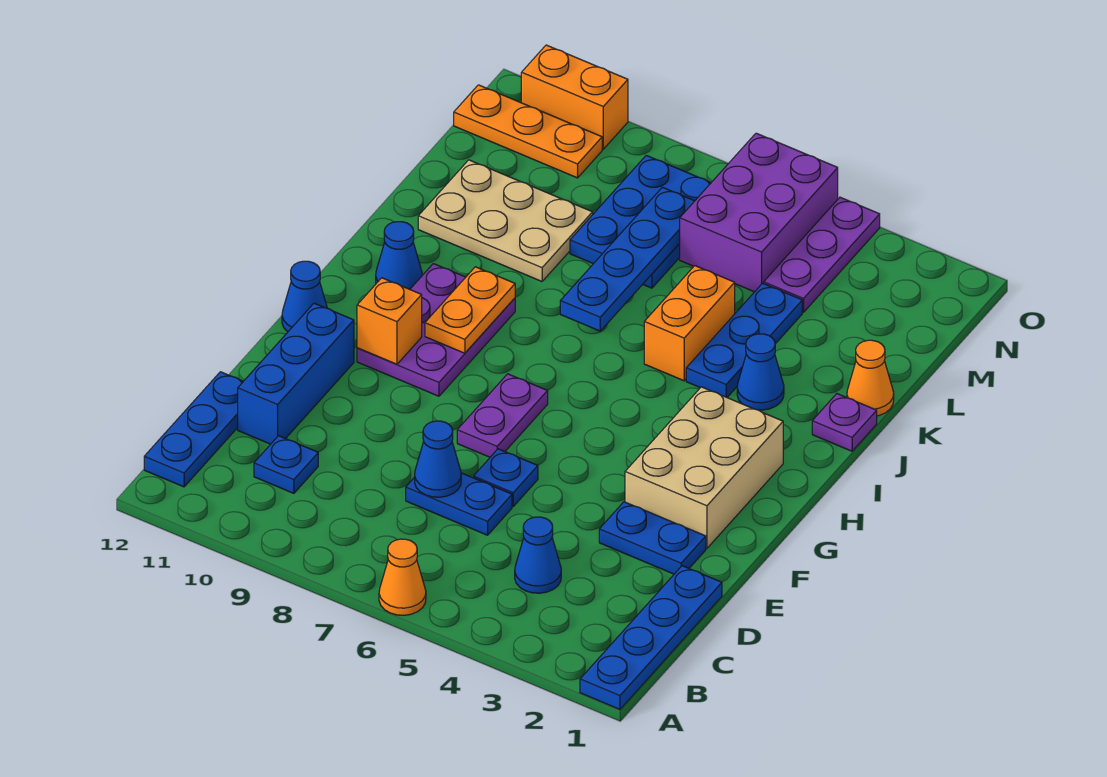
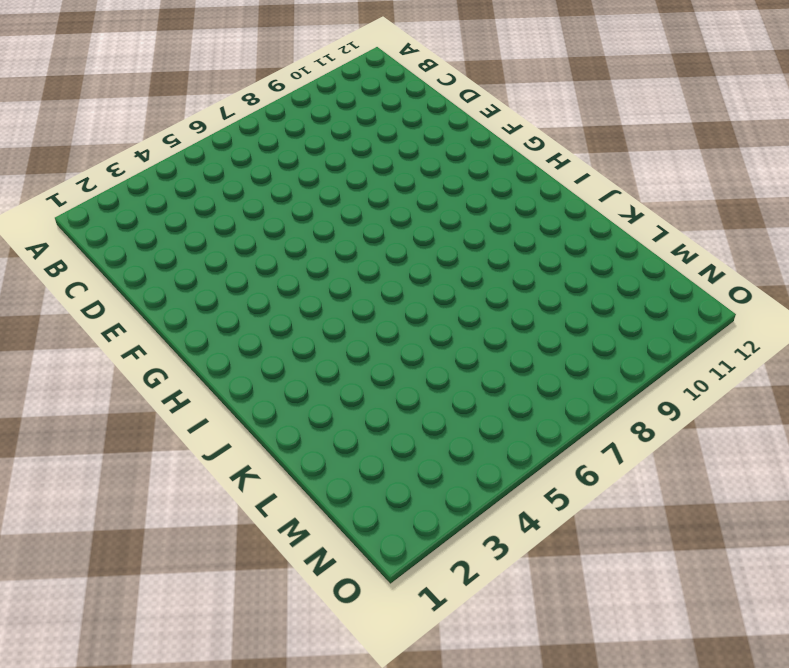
none -> blue plate A1:D1 level 1
none -> orange cone A6 level 1
none -> blue plate B12:D12 level 1

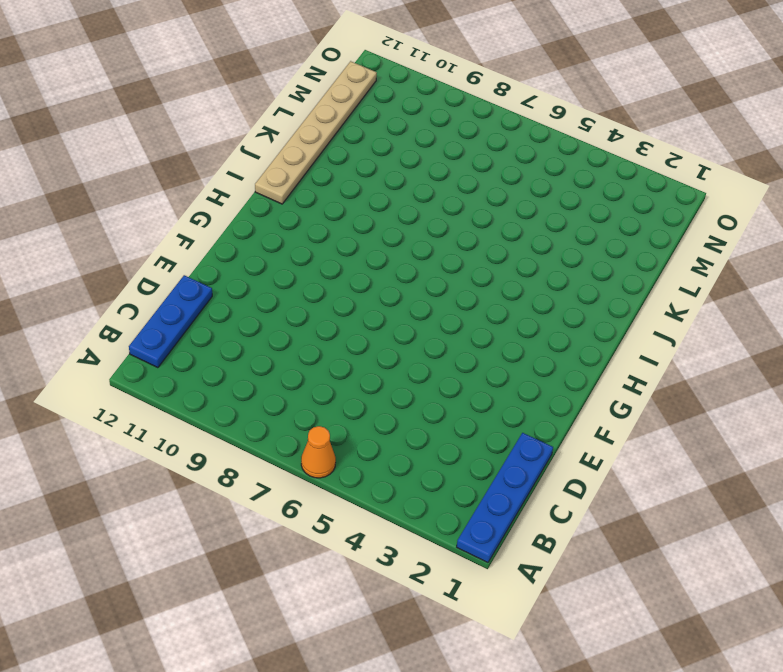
tan plate I12:N12 level 1 -> orange plate N10:N12 level 1
none -> blue cone C4 level 1
none -> blue plate C10 level 1
none -> blue plate D6:D7 level 1

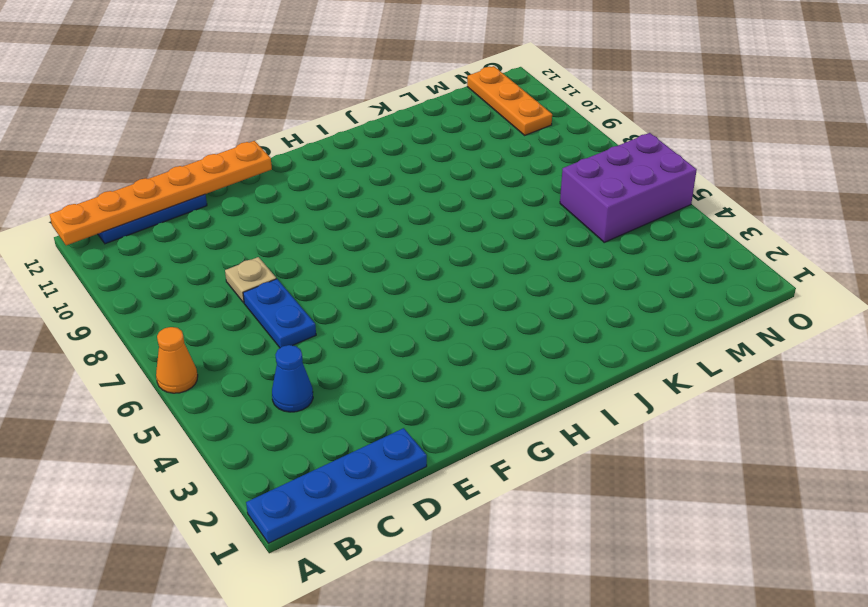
orange plate A12:F12 level 2 -> none
tan plate D8 level 1 -> none
none -> blue plate C10 level 1
none -> blue brick D11:F11 level 1
none -> blue plate E2:E3 level 1

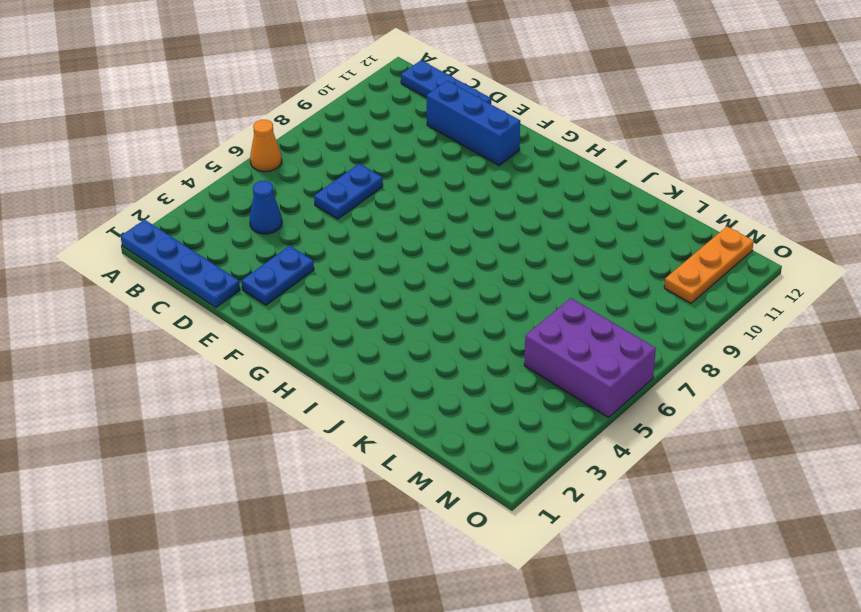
none -> blue plate C10 level 1
none -> blue plate E6 level 1
none -> tan brick F2:H3 level 1

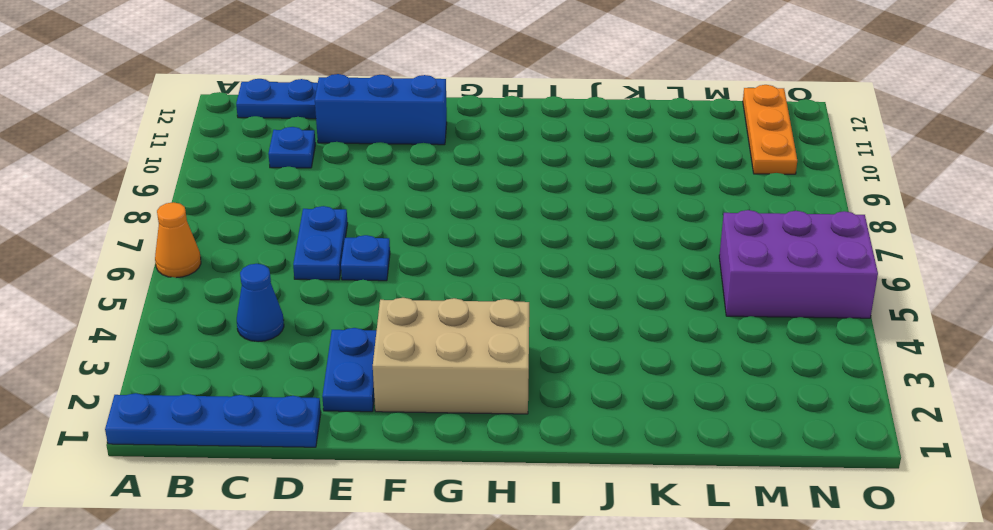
none -> purple plate F7:G7 level 1
none -> purple plate G9:I10 level 1
none -> blue cone G12 level 1

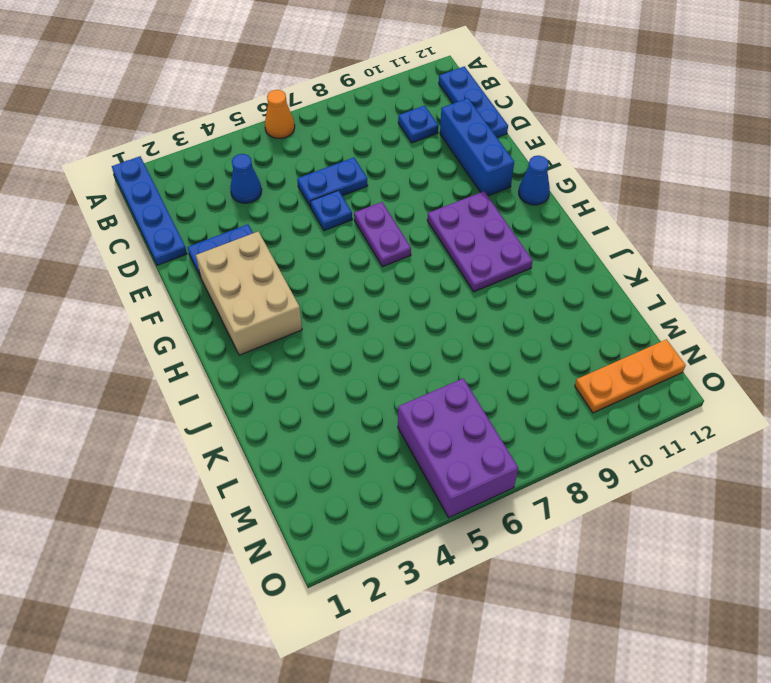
none -> blue cone I11 level 1
none -> purple plate J1 level 1
none -> blue cone J3 level 1

